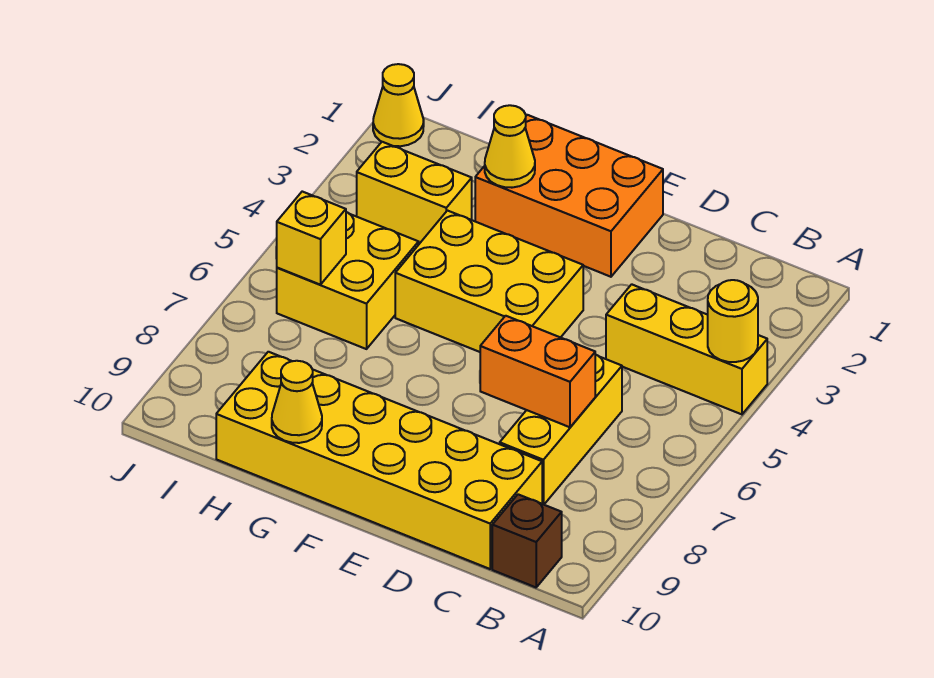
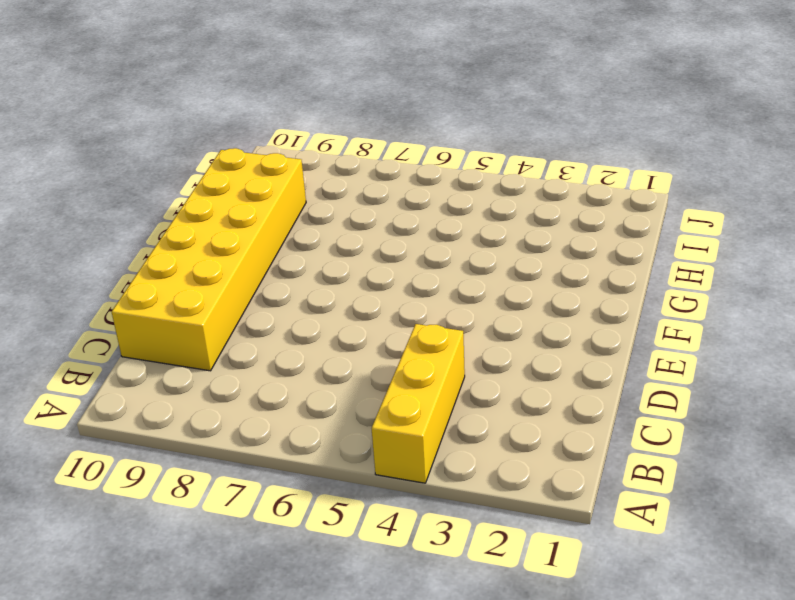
none -> brown brick B10 level 1
none -> yellow brick C6:C8 level 1
none -> orange brick E1:G2 level 1

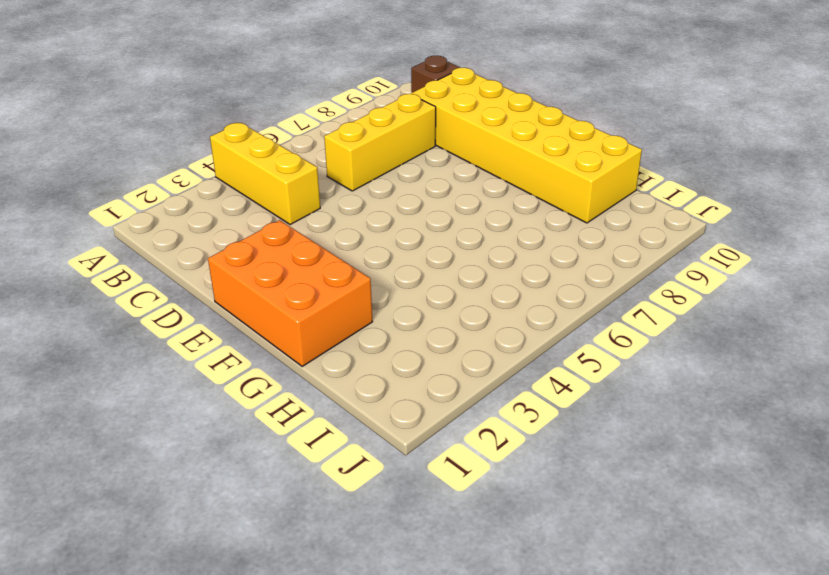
none -> yellow brick E4:G5 level 1
none -> yellow brick H3:I3 level 1
none -> yellow brick H5:I6 level 1

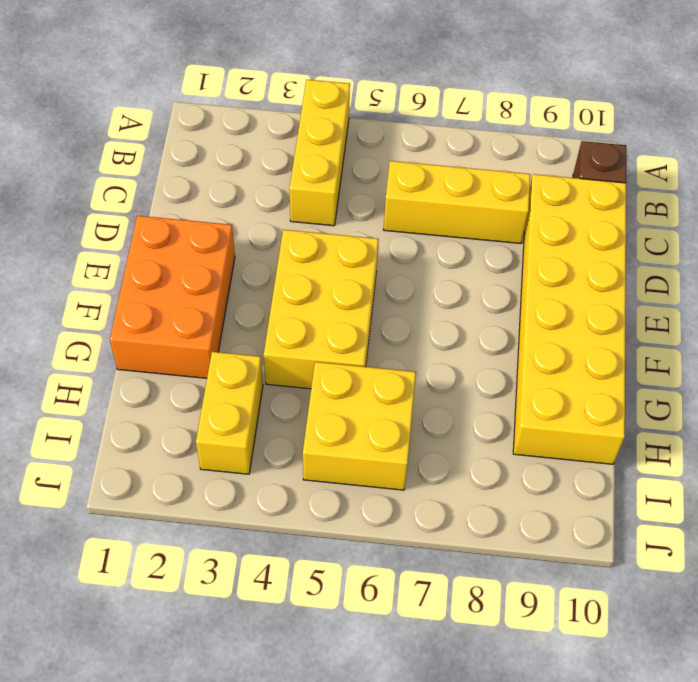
none -> yellow cone J1 level 1
none -> yellow round brick A4 level 2
none -> orange brick C7:D7 level 2

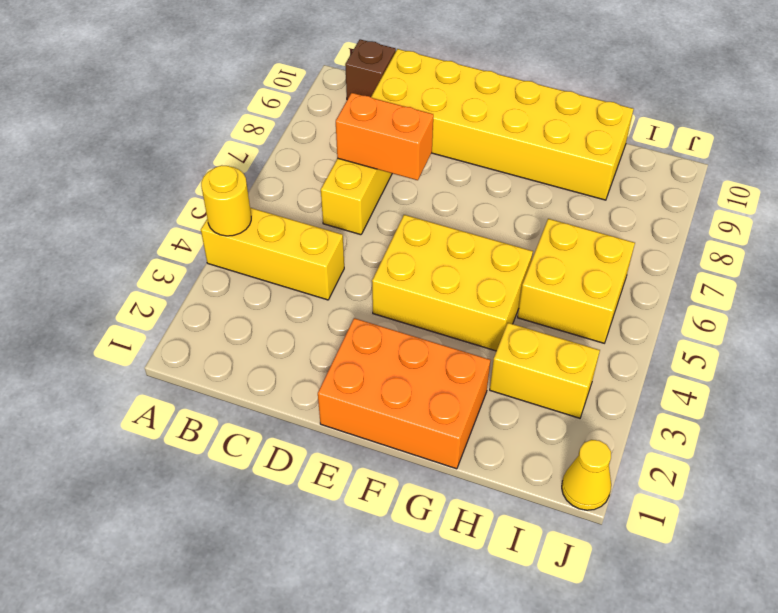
none -> yellow cone G2 level 2
none -> yellow cone G10 level 2
none -> yellow brick I6 level 2

